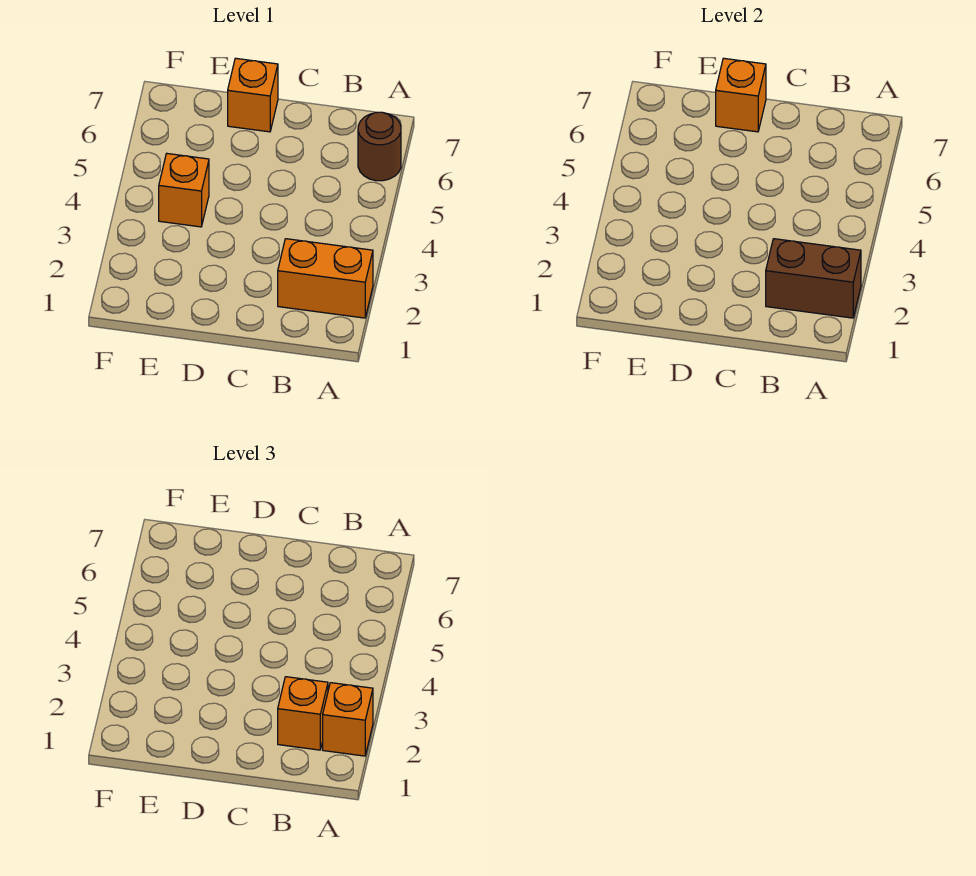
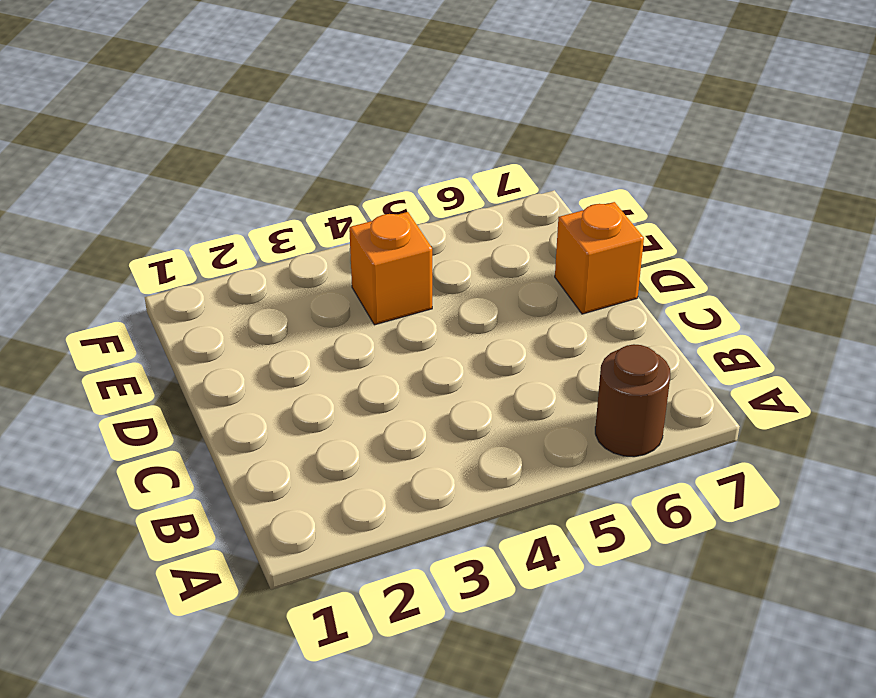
none -> orange brick A2:B2 level 1
none -> brown brick A2:B2 level 2

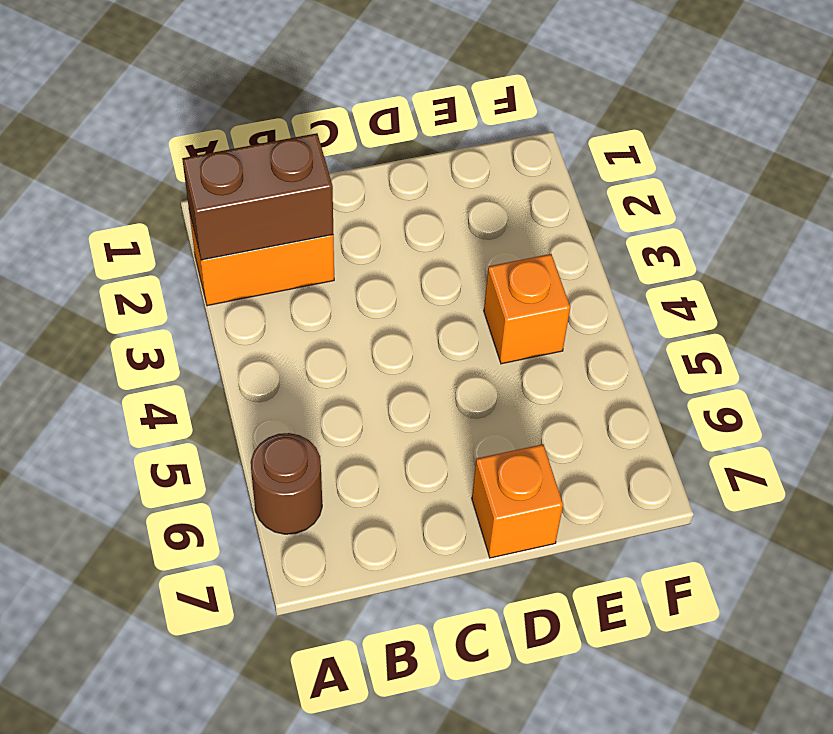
none -> orange brick D7 level 2
none -> orange brick A2 level 3

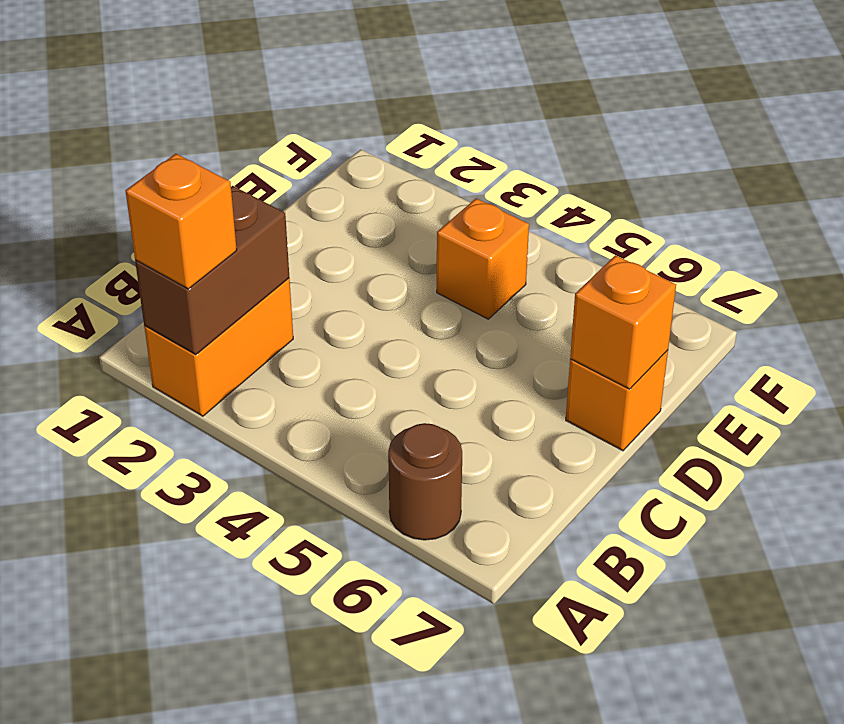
none -> orange brick B2 level 3

